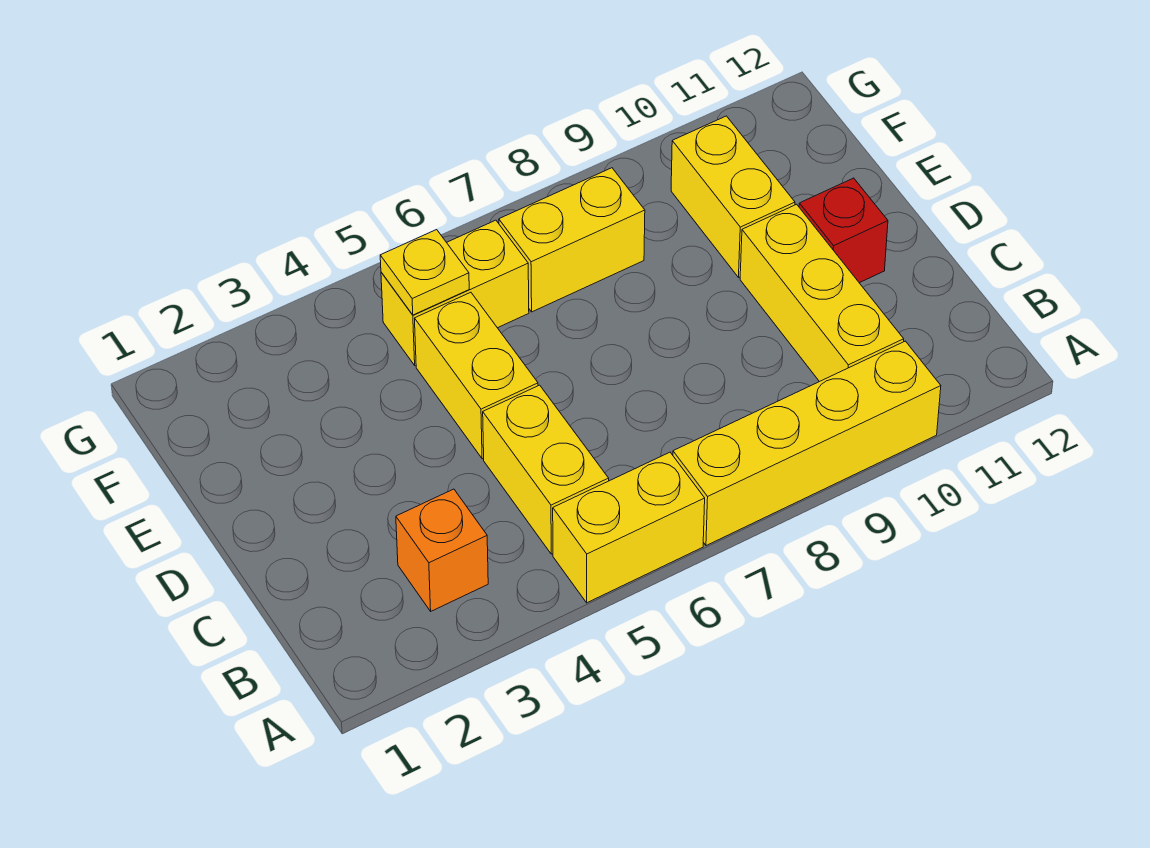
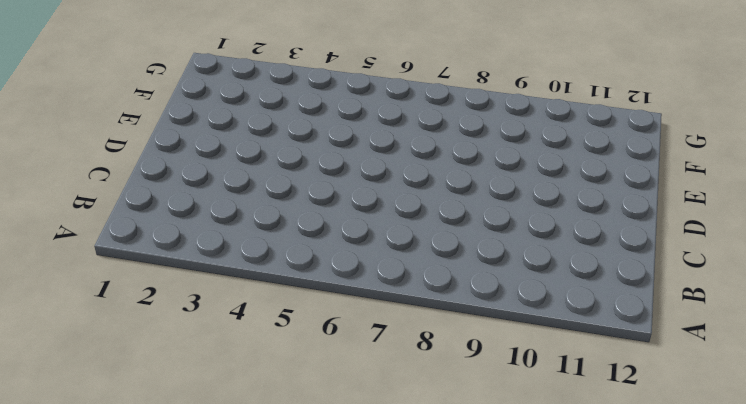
none -> yellow brick A5:A6 level 1
none -> yellow brick A7:A10 level 1

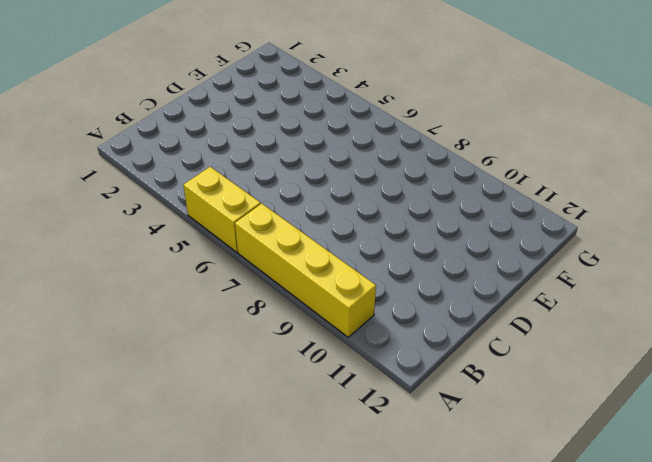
none -> orange brick B3 level 1
none -> yellow brick B5:C5 level 1

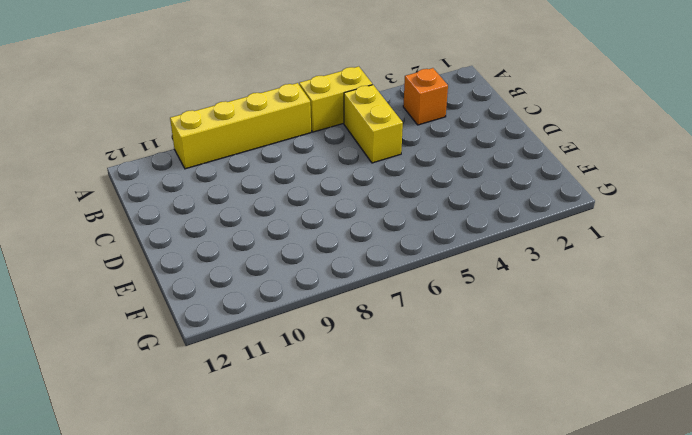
none -> yellow brick B10:D10 level 1
none -> yellow brick D5:E5 level 1

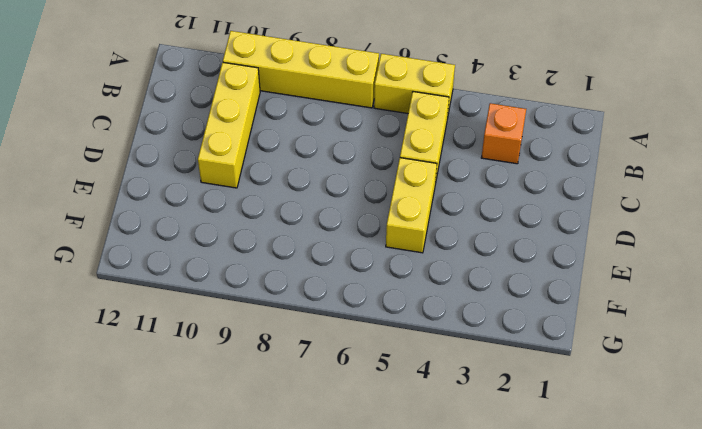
none -> red brick D11 level 1
none -> yellow brick E10:F10 level 1

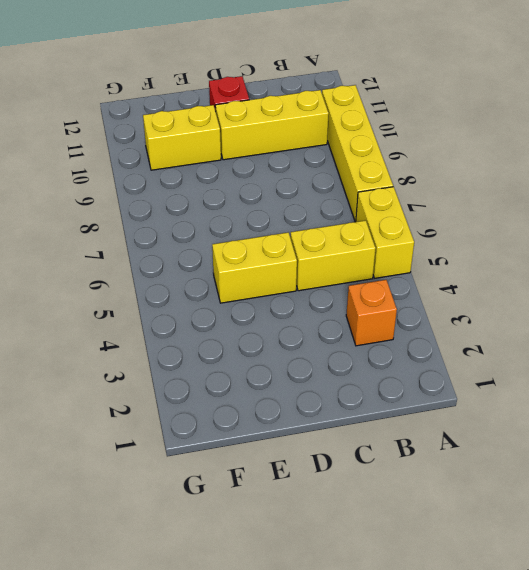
none -> yellow brick F5:F6 level 1
none -> yellow brick F7:F8 level 1

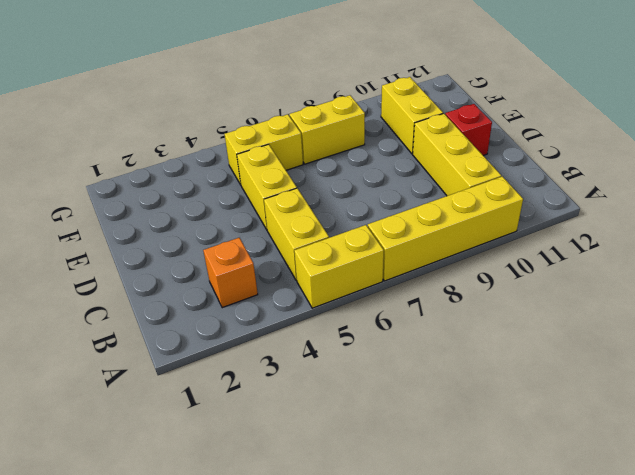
none -> yellow plate F5 level 2

